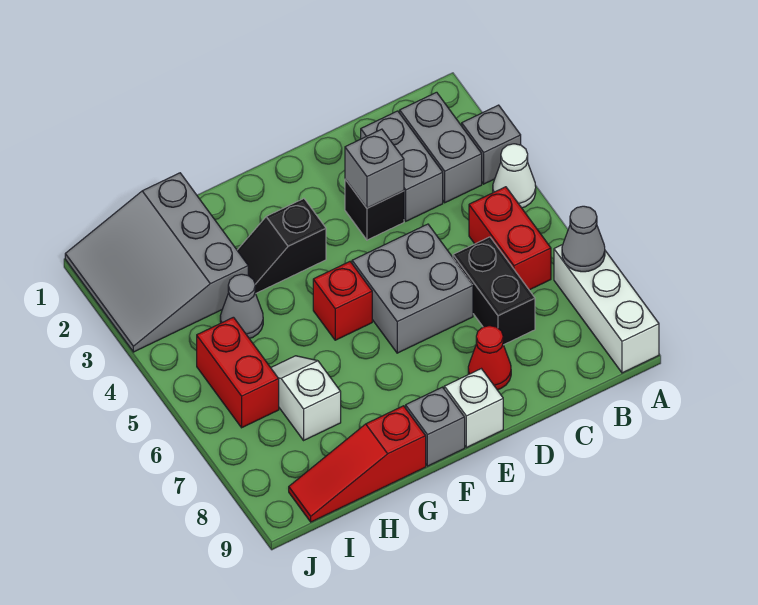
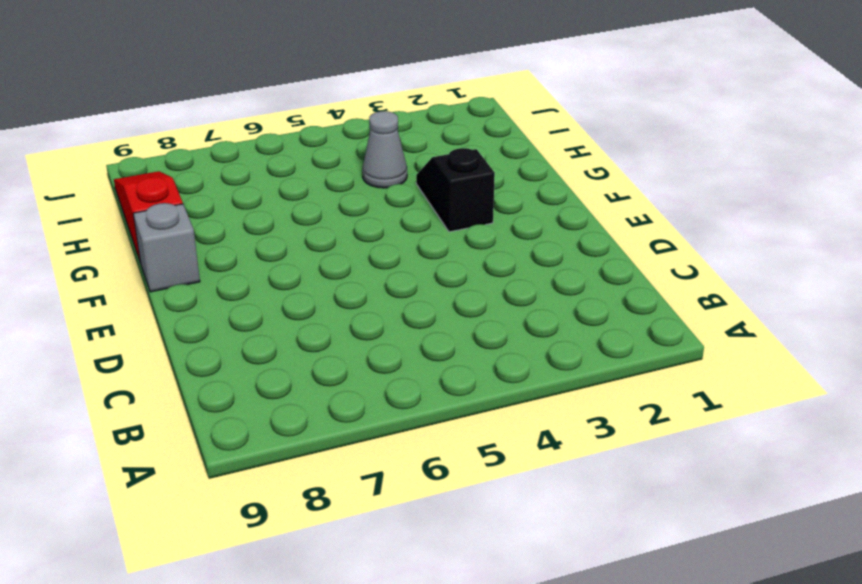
none -> grey brick A3 level 1
none -> white cone A4 level 1
none -> white brick A7:A9 level 1

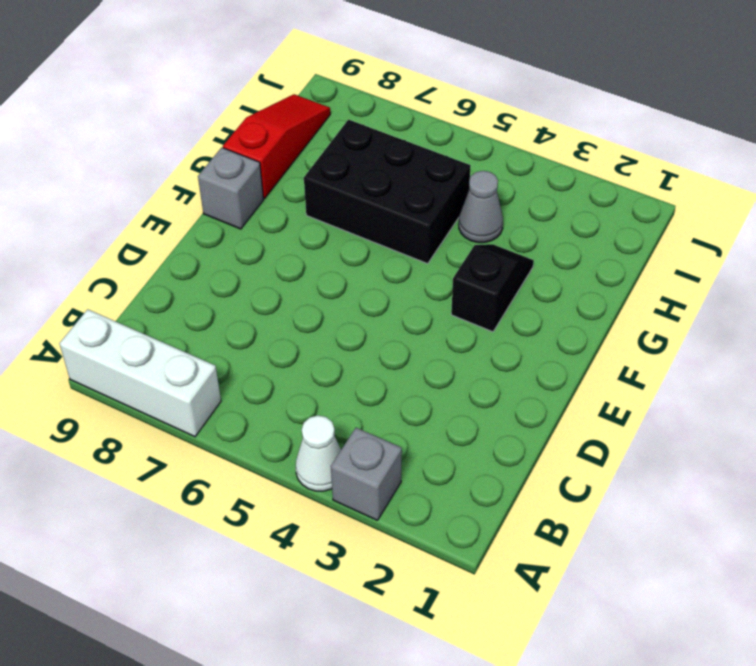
black brick G5:H7 level 1 -> white slope H6:H7 level 1 top 7
none -> grey brick B2:B3 level 1
none -> red brick B5:B6 level 1
none -> grey brick C2:C3 level 1

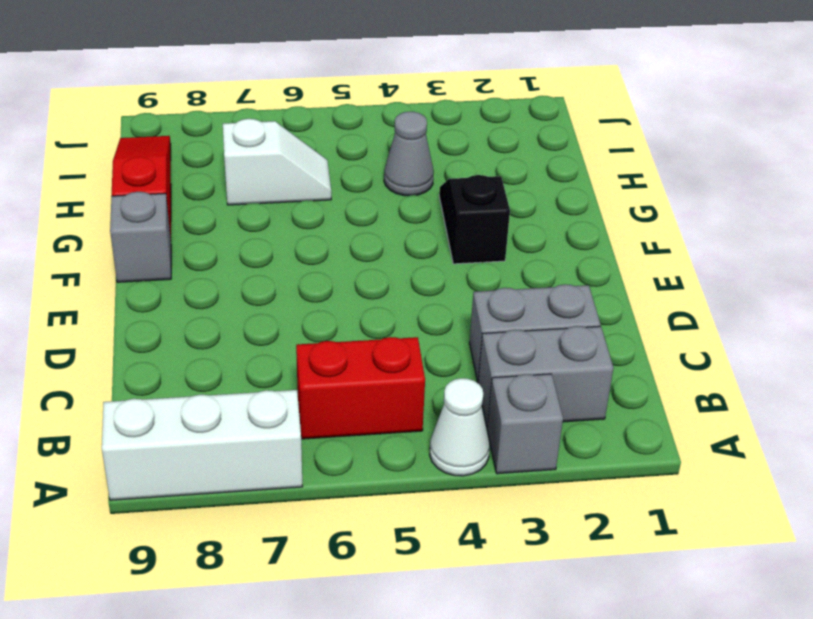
none -> black brick C6:C7 level 1
none -> black brick D3 level 1
none -> grey brick D5:E6 level 1

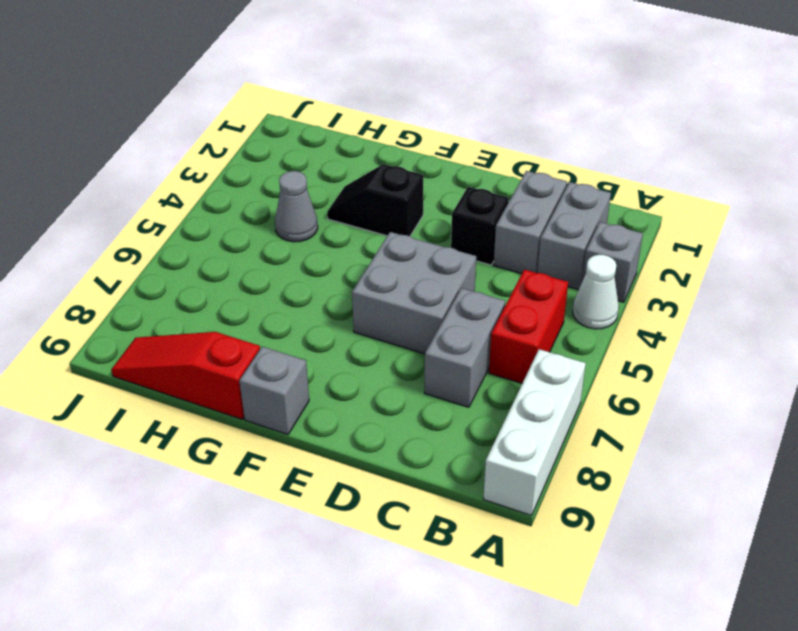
grey brick C6:C7 level 1 -> black brick C6:C7 level 1
none -> red cone D8 level 1
none -> white brick E9 level 1
none -> red brick F5 level 1

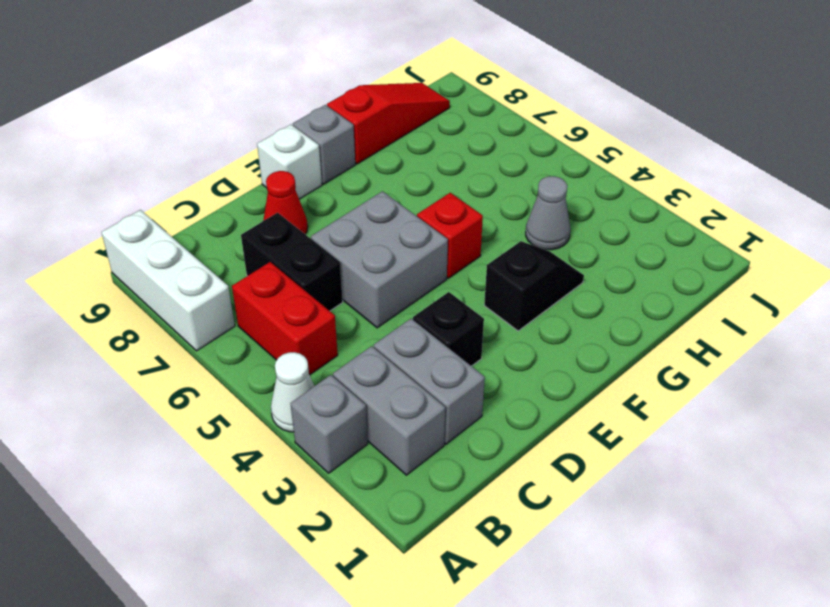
none -> grey slope H1:J3 level 1 top H
none -> white slope H6:H7 level 1 top 7
none -> red brick I5:I6 level 1

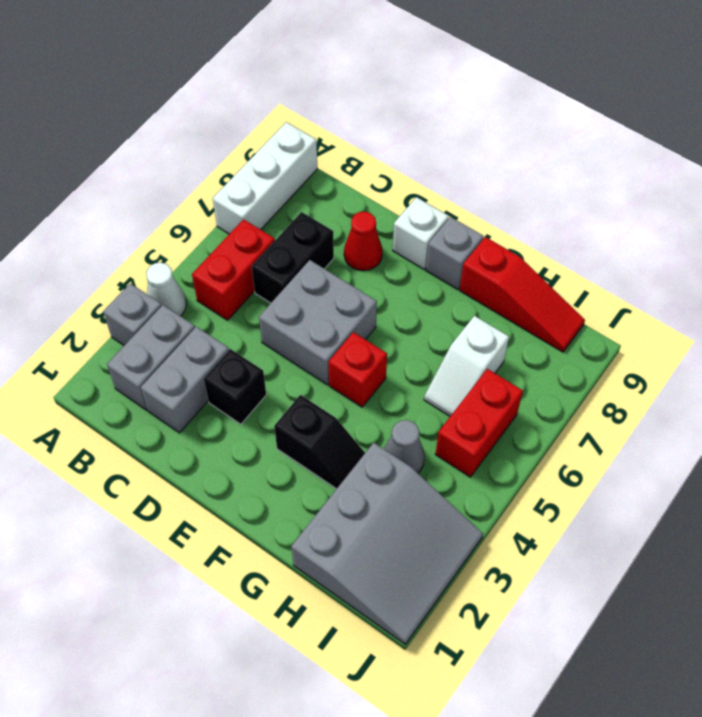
none -> grey cone A7 level 2
none -> grey brick D3 level 2

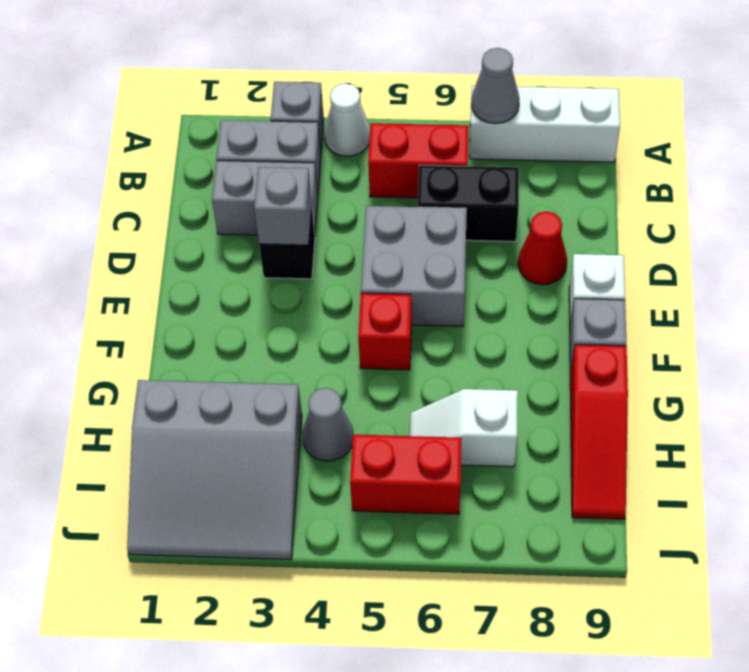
none -> black slope F3:G3 level 1 top F

